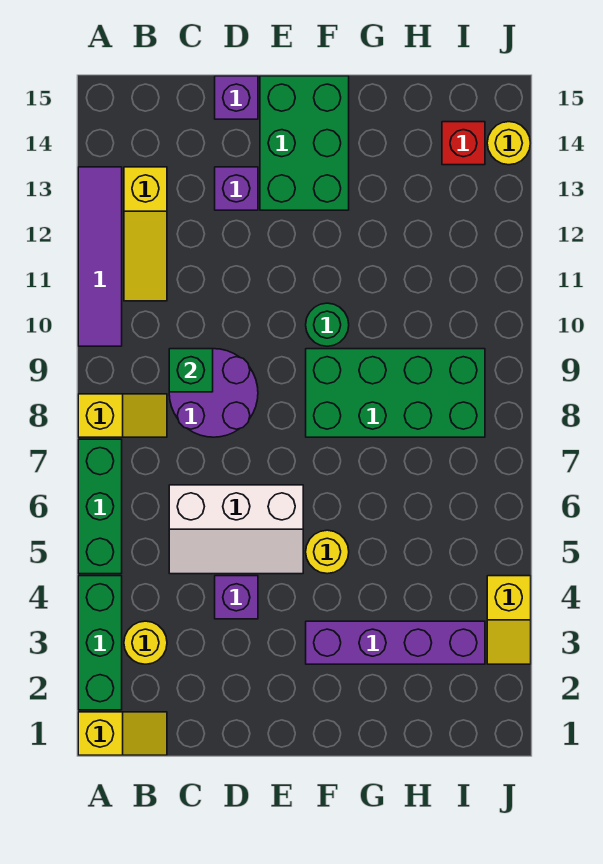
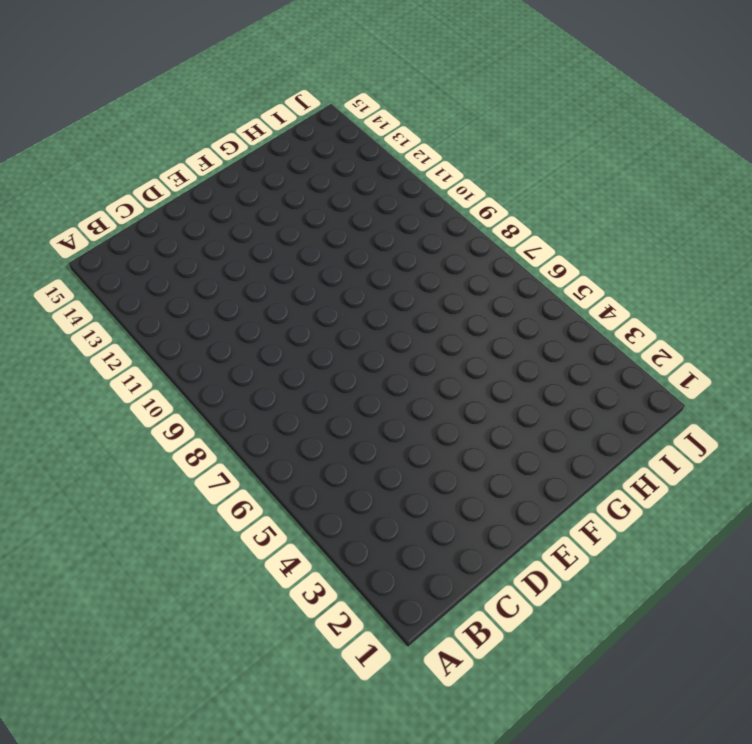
none -> yellow slope A1:B1 level 1 top A
none -> green brick A2:A4 level 1
none -> green brick A5:A7 level 1

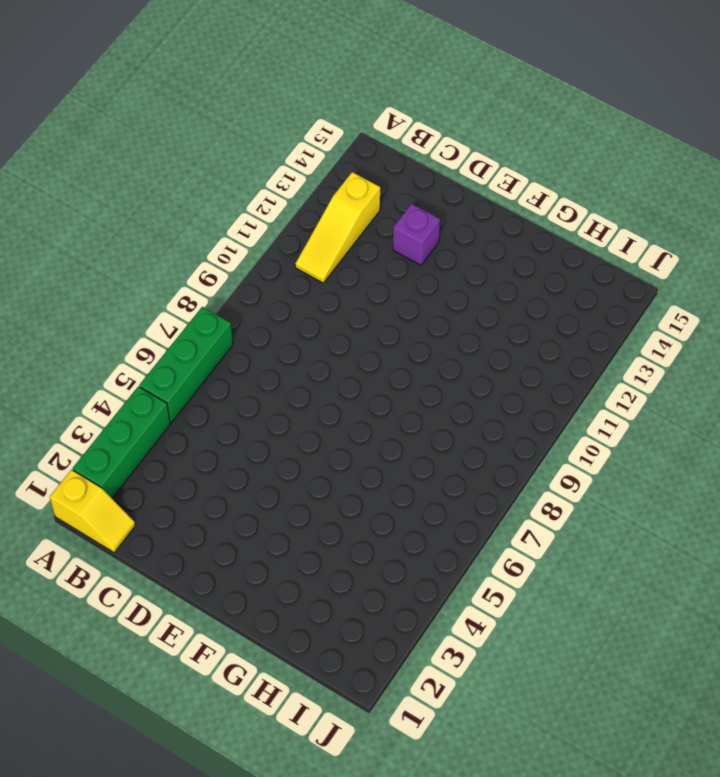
none -> yellow slope A8:B8 level 1 top A
none -> purple tile A10:A13 level 1
none -> yellow round brick B3 level 1

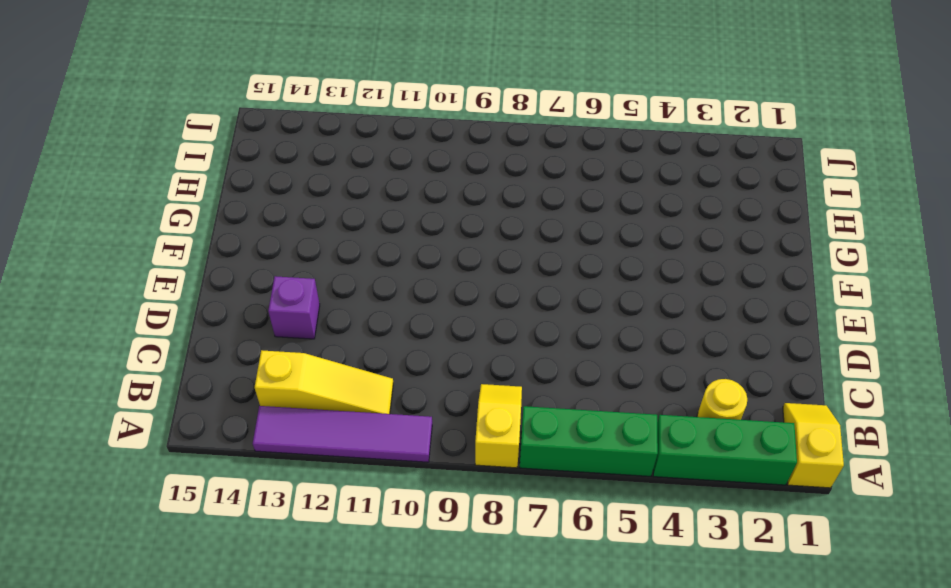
none -> white slope C5:E6 level 1 top 6
none -> purple round brick C8:D9 level 1
none -> purple brick D4 level 1

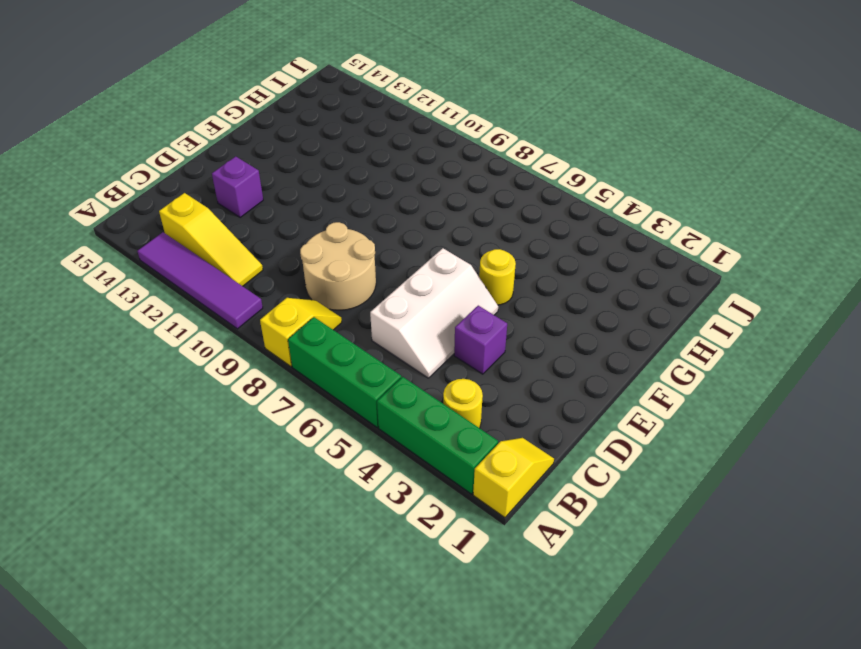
tan round brick C8:D9 level 1 -> purple round brick C8:D9 level 1
none -> purple brick D15 level 1
none -> green brick E13:F15 level 1
none -> purple brick F3:I3 level 1

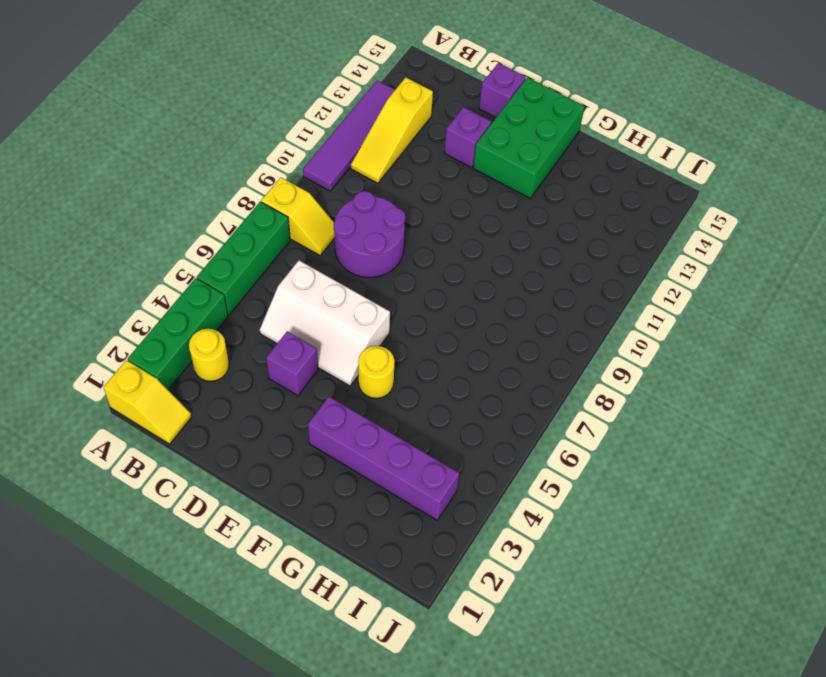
none -> green brick F8:I9 level 1
none -> green round brick F10 level 1
none -> red brick I14 level 1

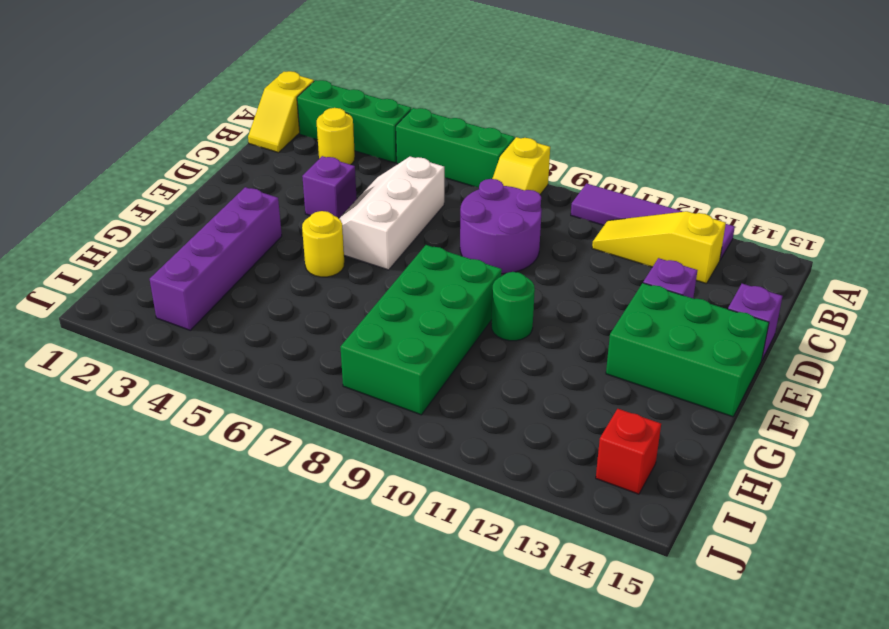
none -> yellow slope J3:J4 level 1 top 4
none -> yellow round brick J14 level 1
none -> green brick C9 level 2

